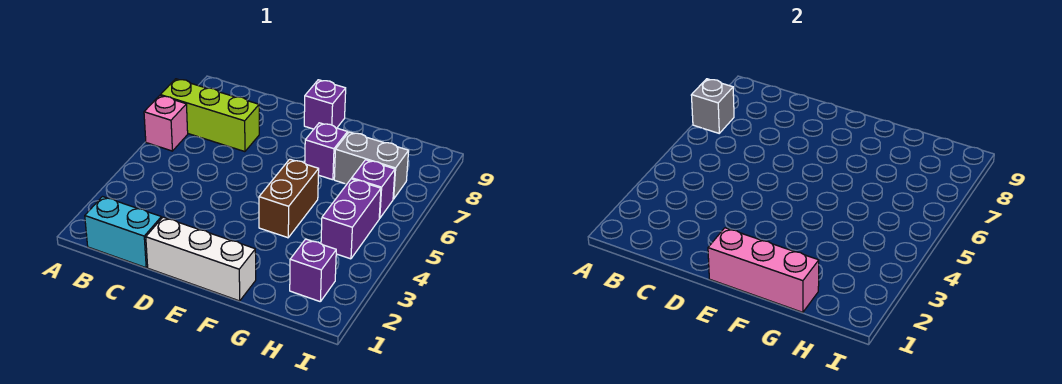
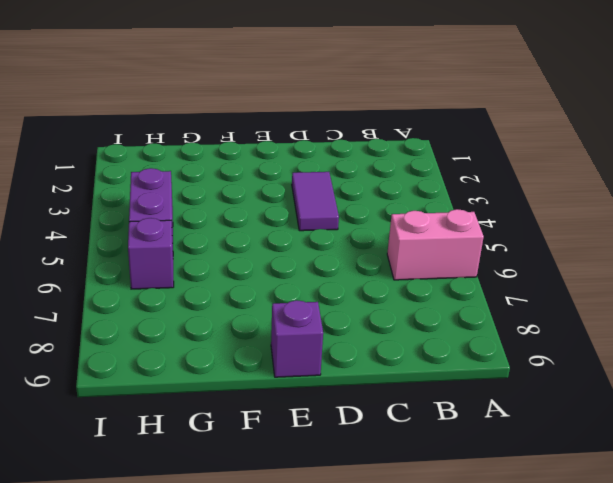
pink brick A6:B6 level 1 -> pink brick A6 level 1
purple tile D3:D4 level 1 -> none
none -> lime brick A7:C7 level 1
none -> cyan brick B1:C1 level 1
none -> white brick D1:F1 level 1

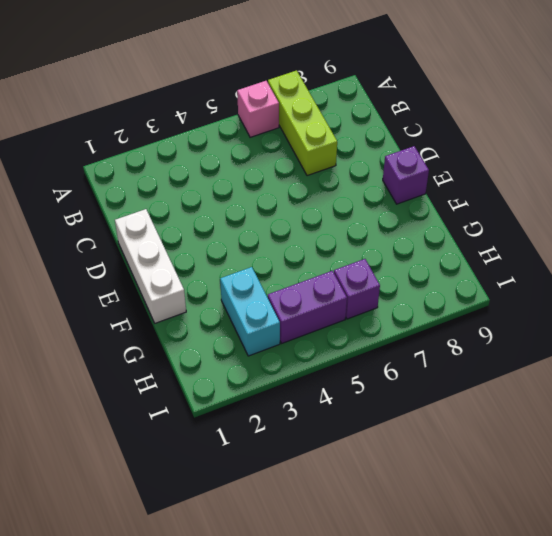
cyan brick G3:H3 level 1 -> cyan brick B1:C1 level 1
none -> brown brick F4:F5 level 1
none -> purple brick F7 level 1
none -> grey brick G7:H7 level 1

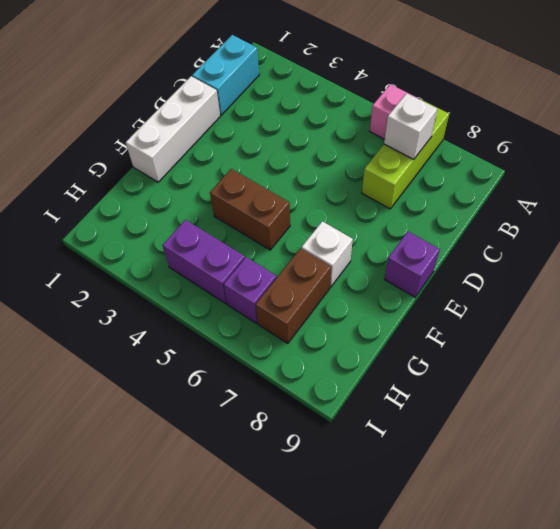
white brick B7 level 2 -> none
white brick F7 level 1 -> purple brick F7 level 1
brown brick G7:H7 level 1 -> grey brick G7:H7 level 1
none -> purple brick H2 level 1
none -> grey brick A7 level 2
none -> pink brick E1:G1 level 2

